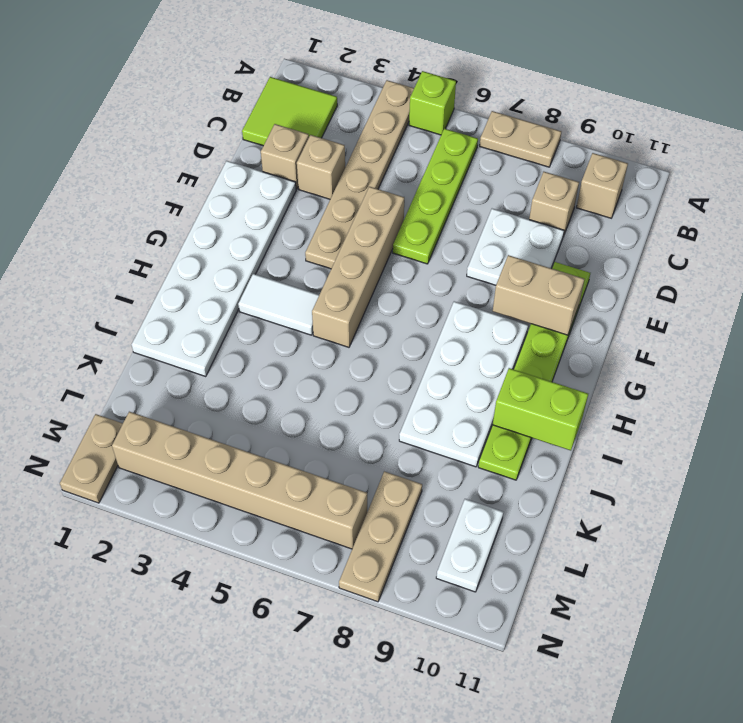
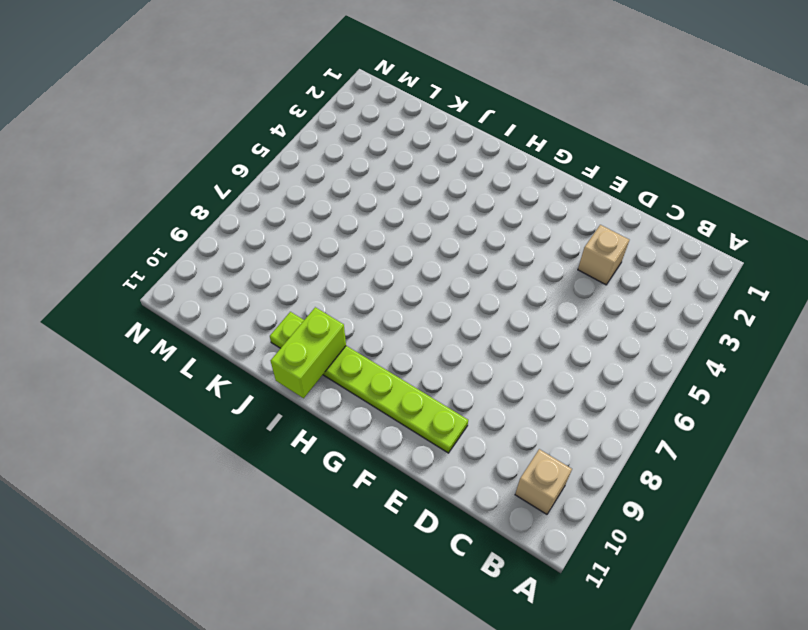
none -> tan plate A4:F4 level 1
none -> lime brick A5 level 1
none -> tan plate A7:A8 level 1

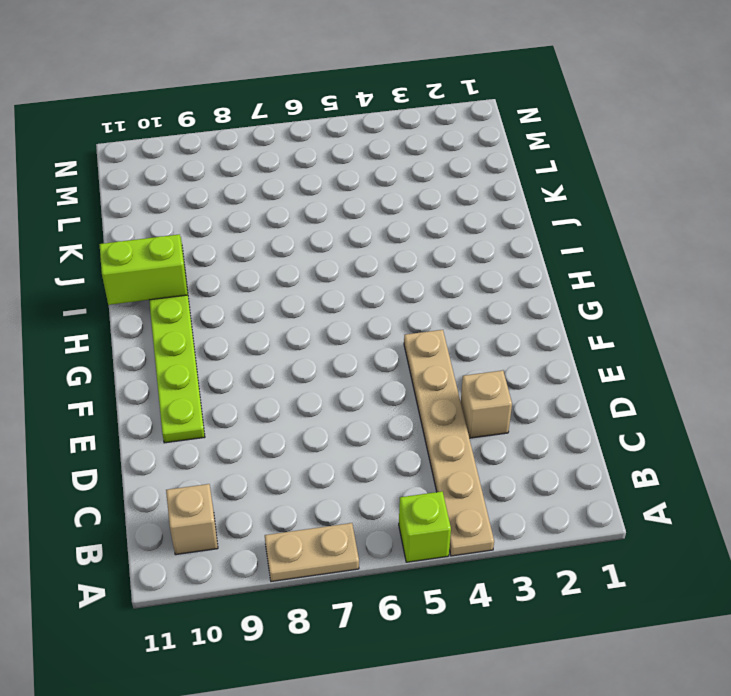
none -> lime tile B1:C2 level 1
none -> lime plate B6:E6 level 1
none -> tan brick C9 level 1

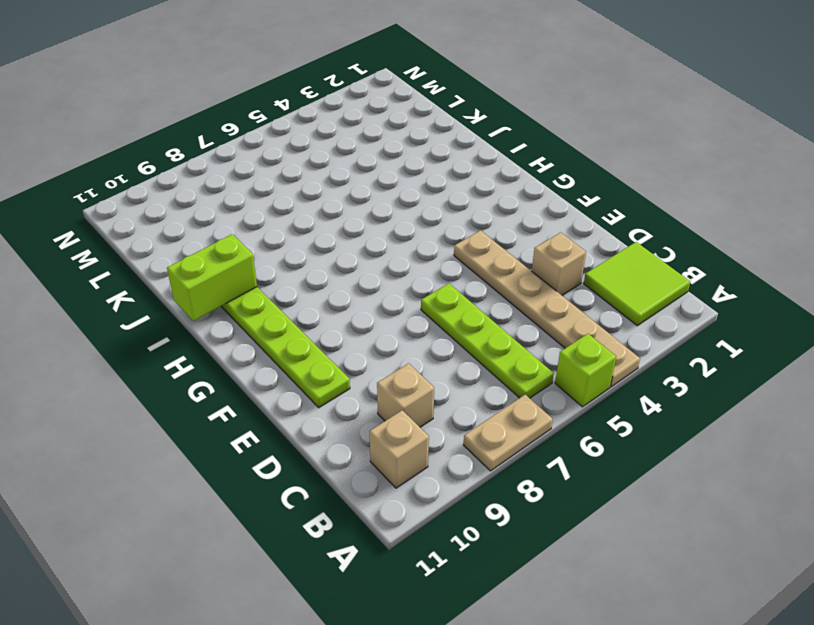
none -> tan brick D2 level 1
none -> white plate D8:E9 level 1
none -> white plate E1:J2 level 1

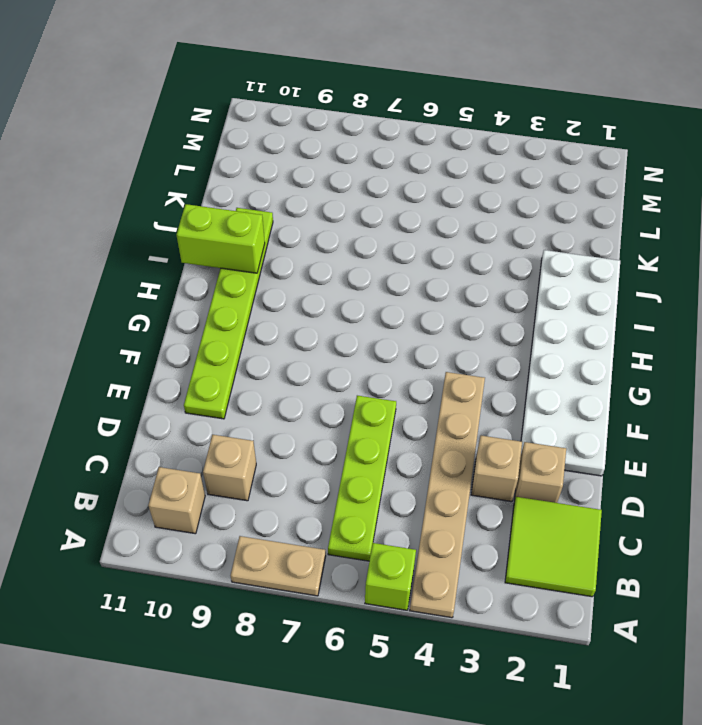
none -> white plate D8:E9 level 1
none -> tan brick E5:H5 level 1
none -> white plate G8:J9 level 1

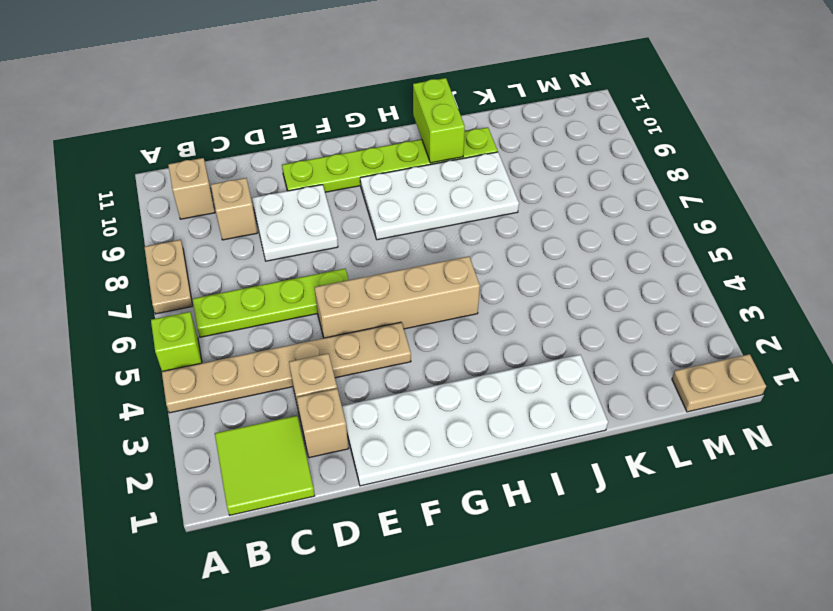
none -> white tile H3:H4 level 1
none -> tan plate L8:N8 level 1
none -> white plate L10:M10 level 1

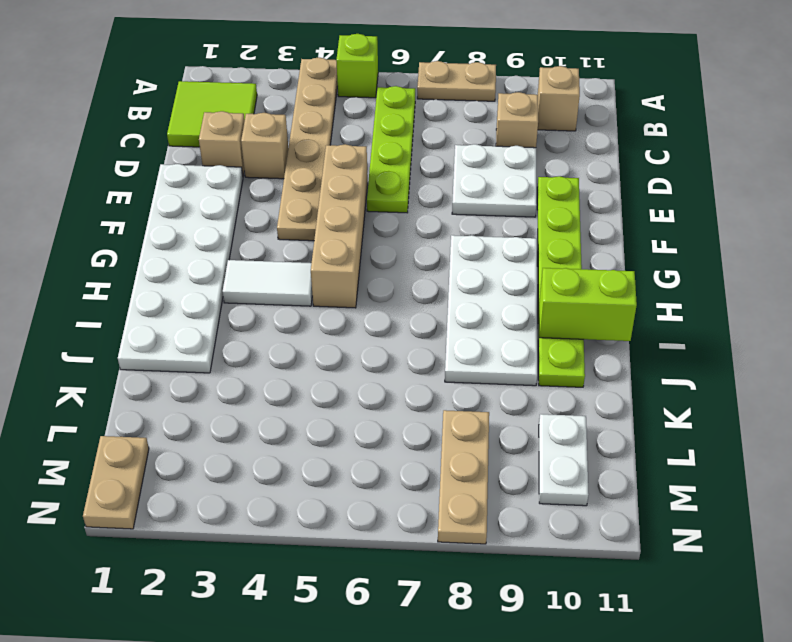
none -> tan brick M2:M7 level 1
none -> tan brick F9:F10 level 2

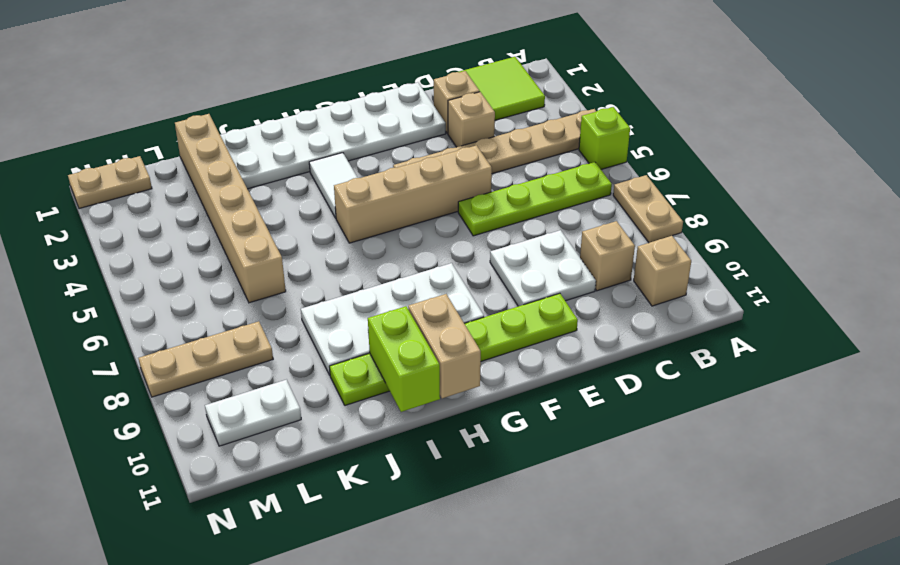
tan brick H10:H11 level 2 -> tan brick F9:F10 level 2
tan brick K1:K6 level 1 -> tan brick M2:M7 level 1

